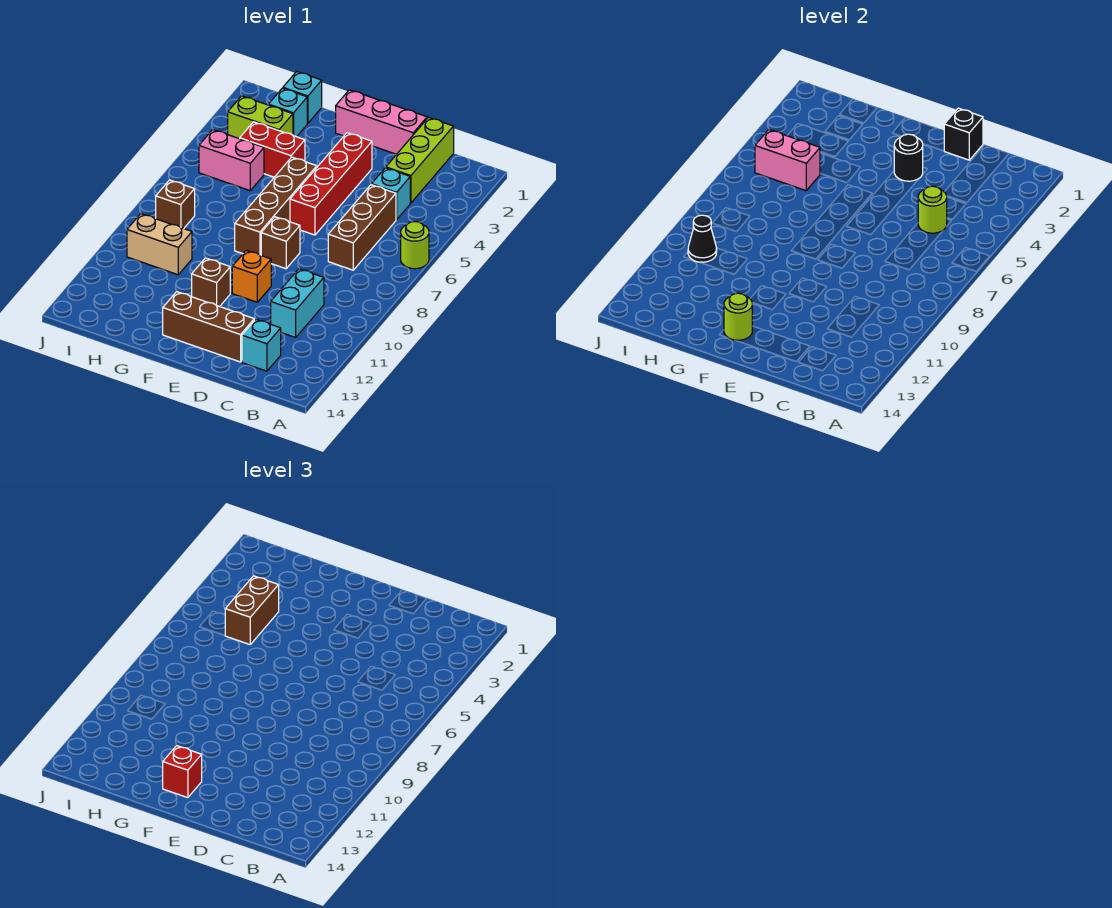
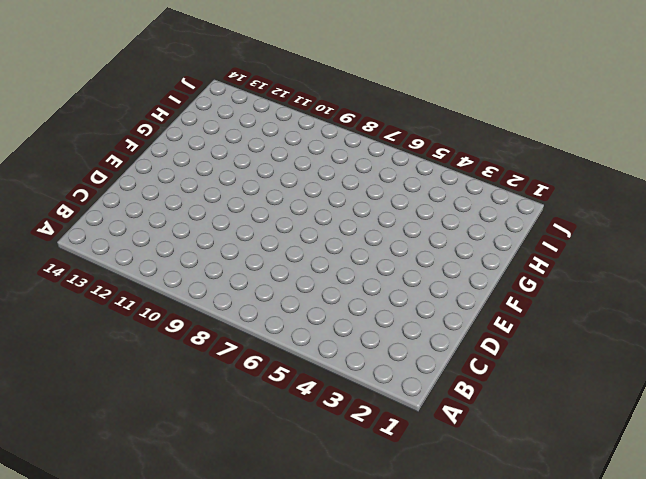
none -> lime round brick A6 level 1
none -> lime brick C1:C3 level 1
none -> cyan brick C4 level 1

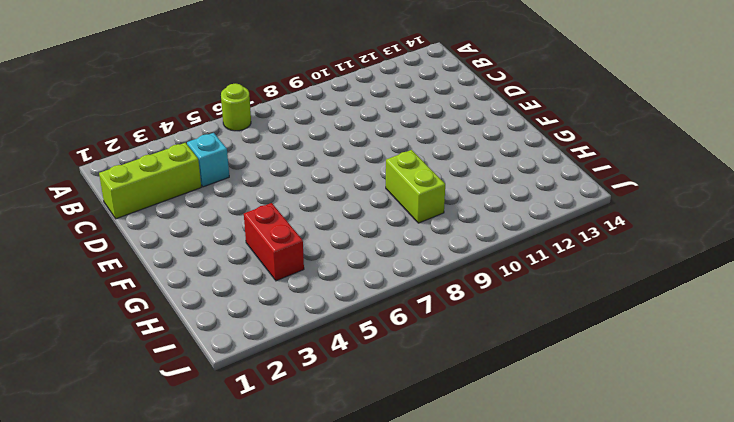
lime brick G9:H9 level 1 -> lime brick H3:I3 level 1
none -> brown brick C5:C7 level 1
none -> cyan brick C10:C11 level 1
none -> cyan brick C13 level 1

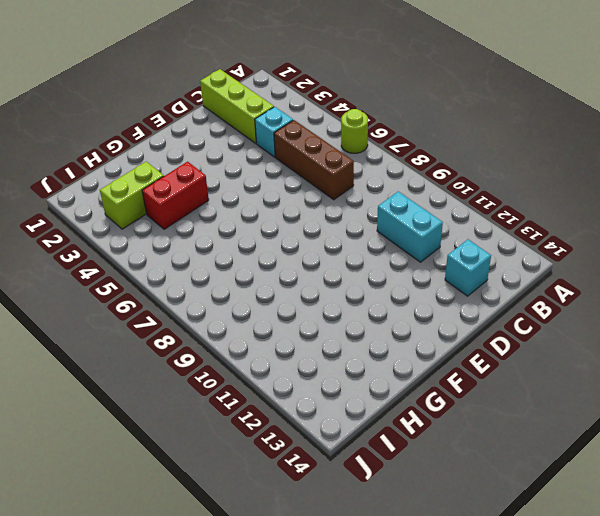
none -> pink brick D1:F1 level 1
none -> brown brick D13:F13 level 1
none -> red brick E3:E6 level 1

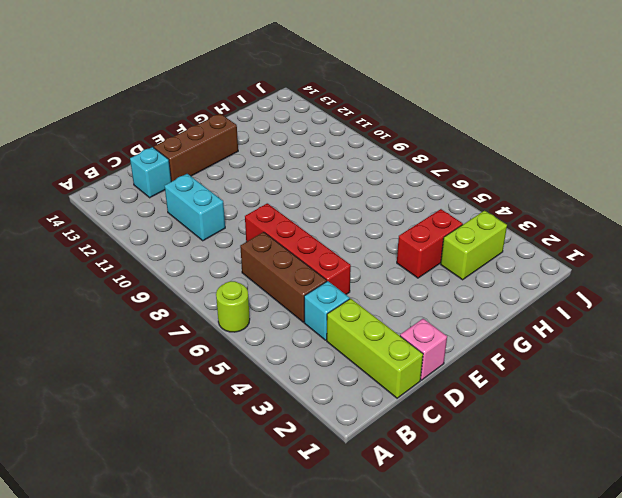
pink brick D1 level 1 -> pink brick D1:F1 level 1
red brick D5:D8 level 1 -> red brick E3:E6 level 1
none -> brown brick E8 level 1
none -> orange brick E10 level 1
none -> brown brick F5:F8 level 1

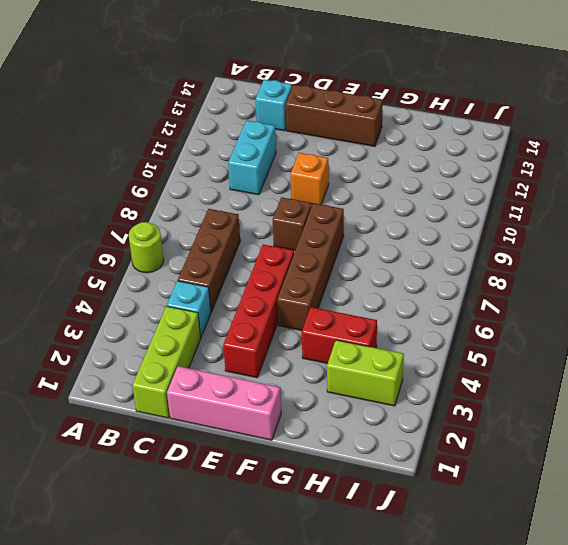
none -> brown brick F11 level 1
none -> cyan brick H1 level 1
none -> cyan brick H2 level 1

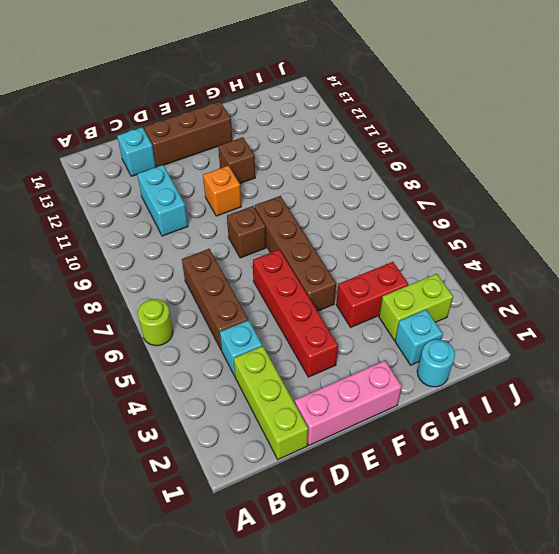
cyan round brick H1 level 1 -> cyan brick H1 level 1
none -> pink brick H5:I5 level 1
none -> tan brick H10:I10 level 1
none -> brown brick I8 level 1

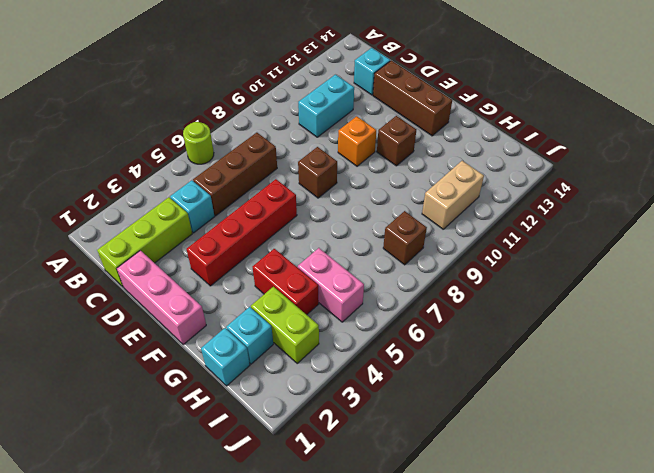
tan brick I10:I11 level 1 -> tan brick H10:I10 level 1
none -> brown brick F5:F8 level 1
none -> lime round brick C5 level 2
none -> black brick D1 level 2

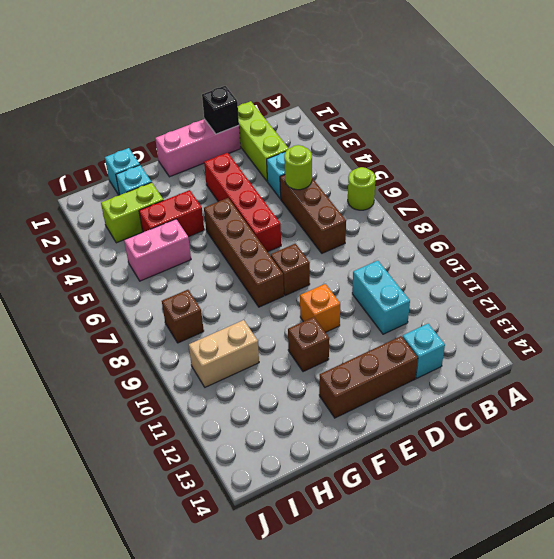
none -> black round brick E3 level 2
none -> lime round brick F13 level 2
none -> pink brick H5:I5 level 2

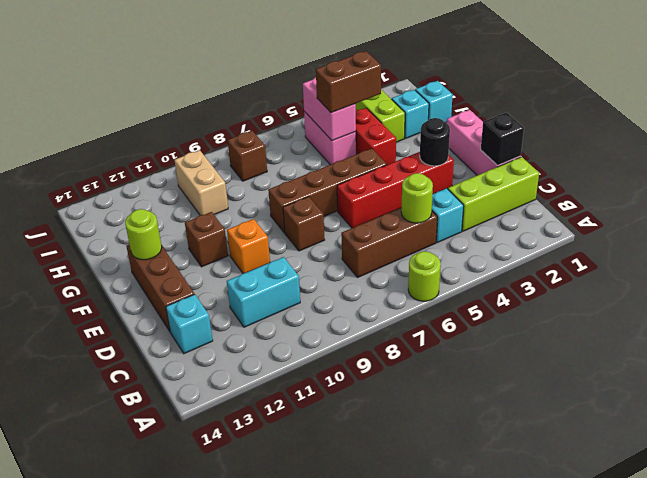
none -> black cone I10 level 2
none -> red brick F13 level 3

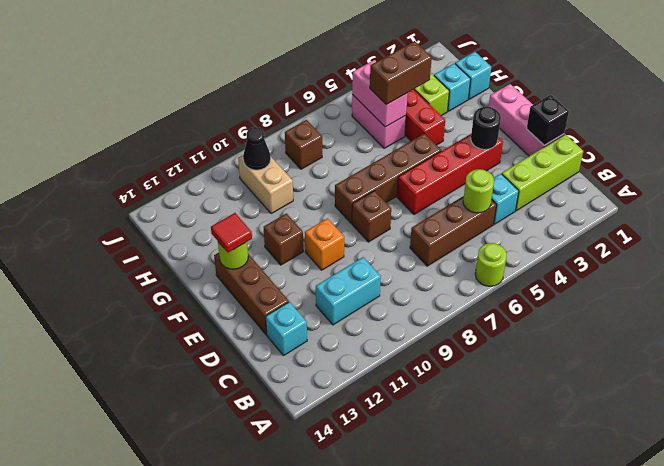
red tile F13 level 3 -> red brick F13 level 3

